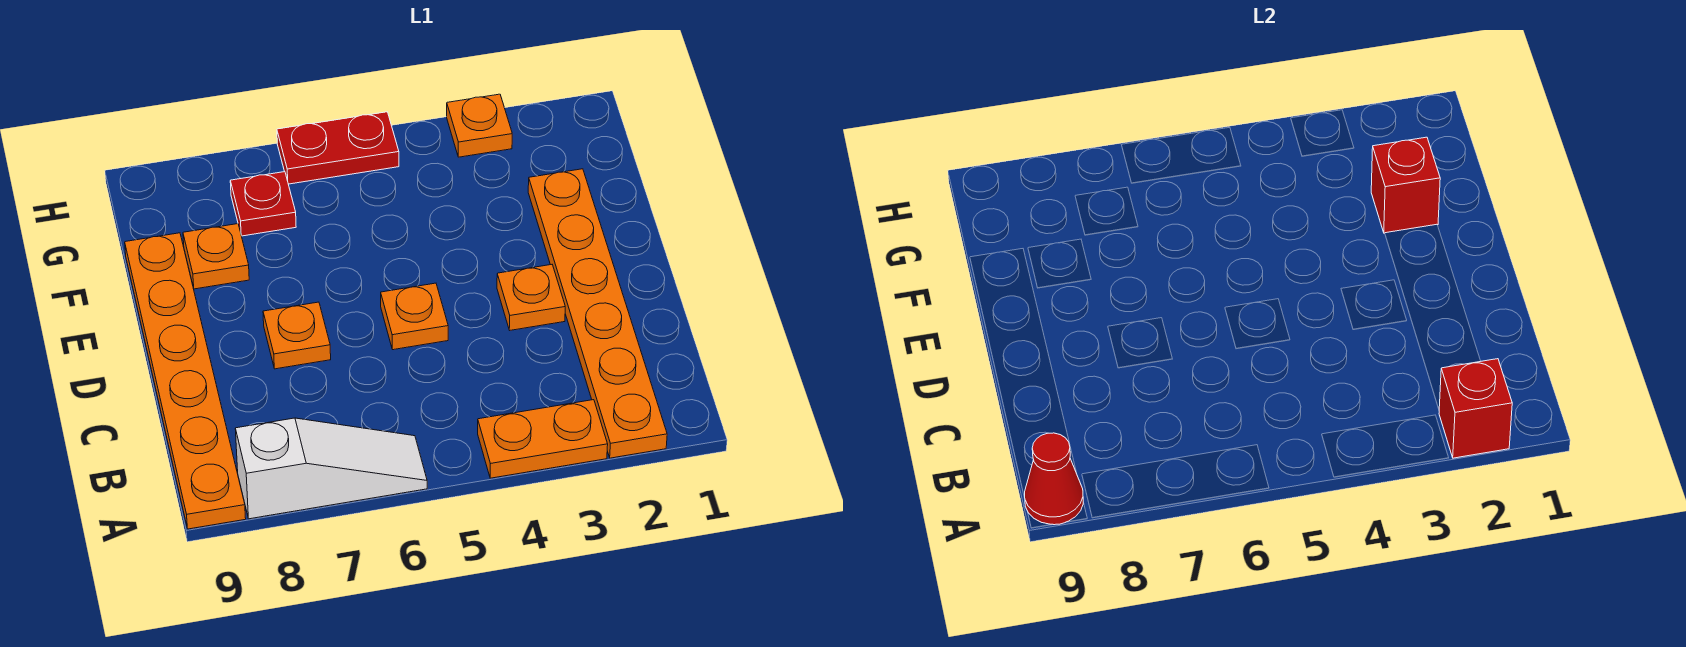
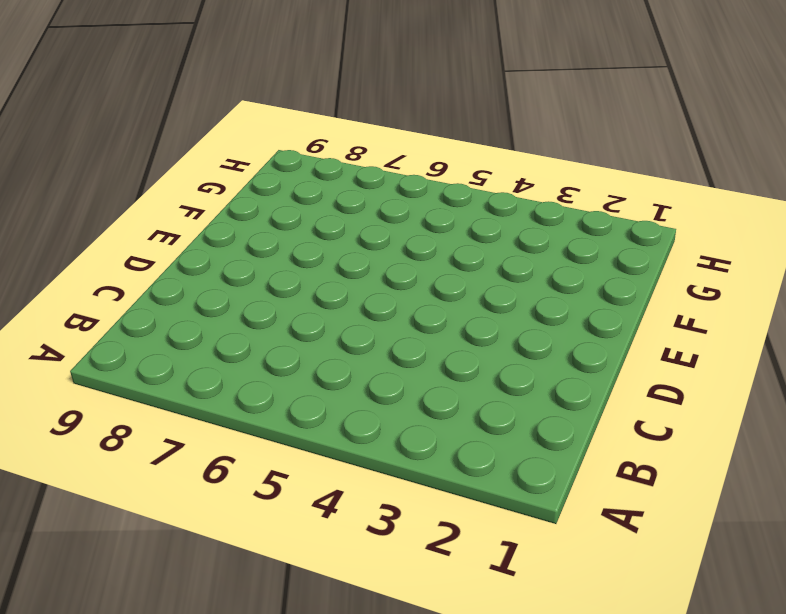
none -> orange plate A2:F2 level 1
none -> orange plate A3:A4 level 1
none -> white slope A6:A8 level 1 top 8

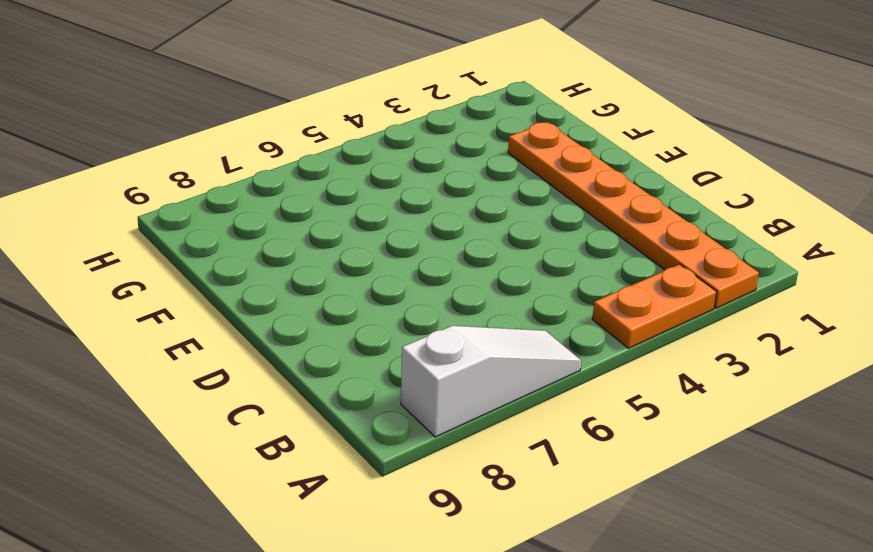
none -> orange plate A9:F9 level 1
none -> orange plate D3 level 1
none -> orange plate D5 level 1

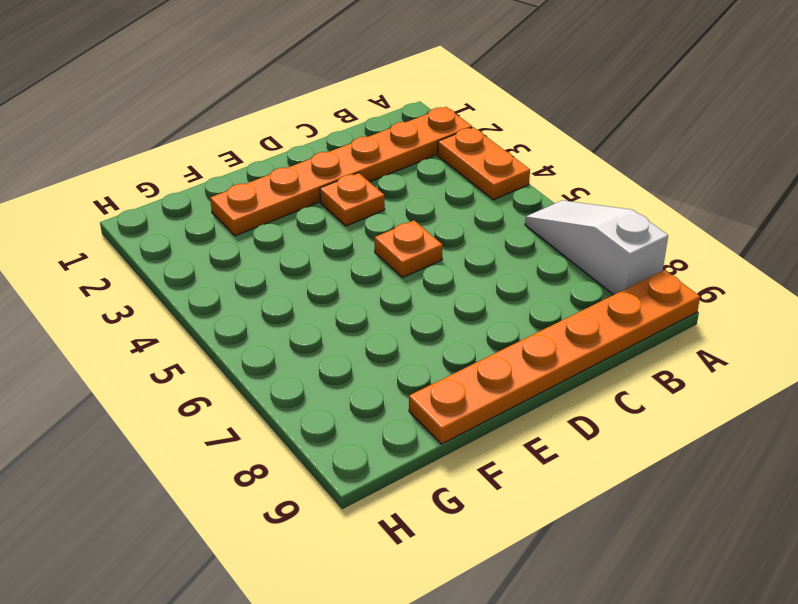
none -> orange plate D7 level 1
none -> orange plate F8 level 1
none -> red plate G7 level 1

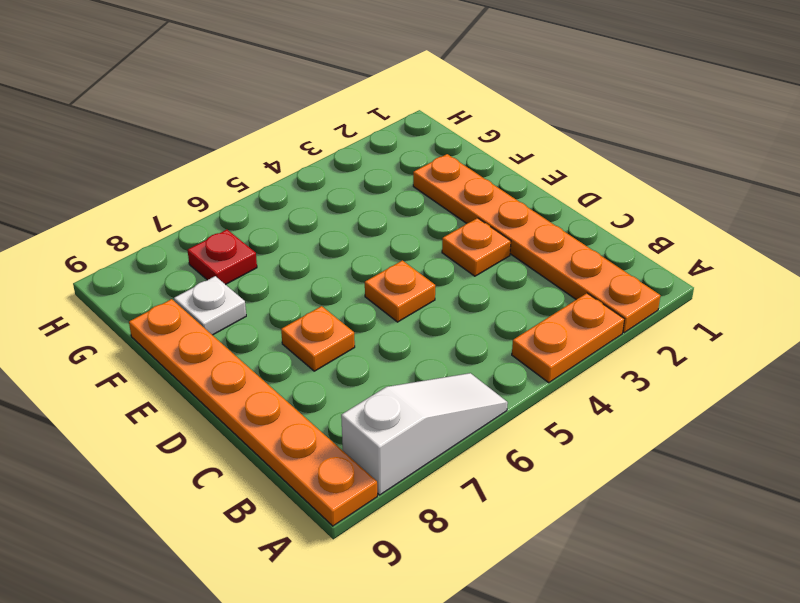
white plate F8 level 1 -> orange plate F8 level 1
none -> orange plate H3 level 1
none -> red plate H5:H6 level 1
none -> red brick A2 level 2

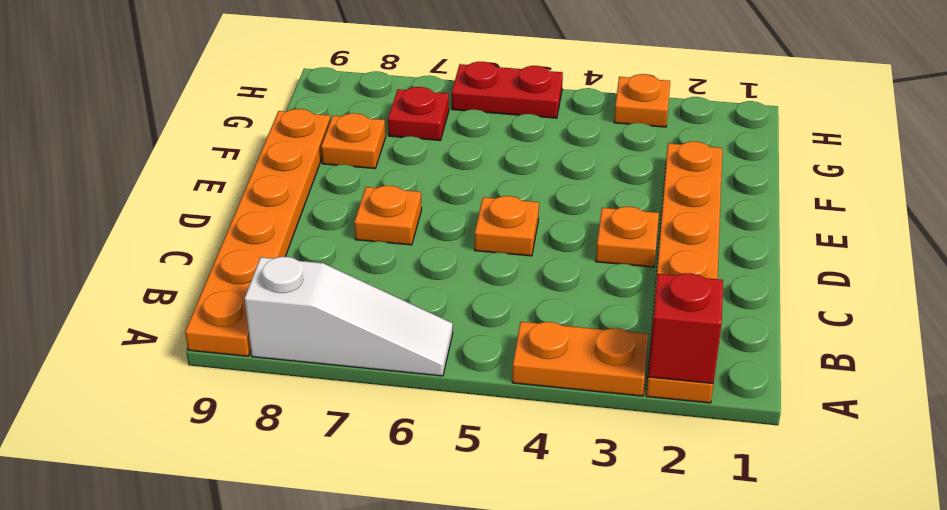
none -> red cone A9 level 2
none -> red brick F2 level 2

